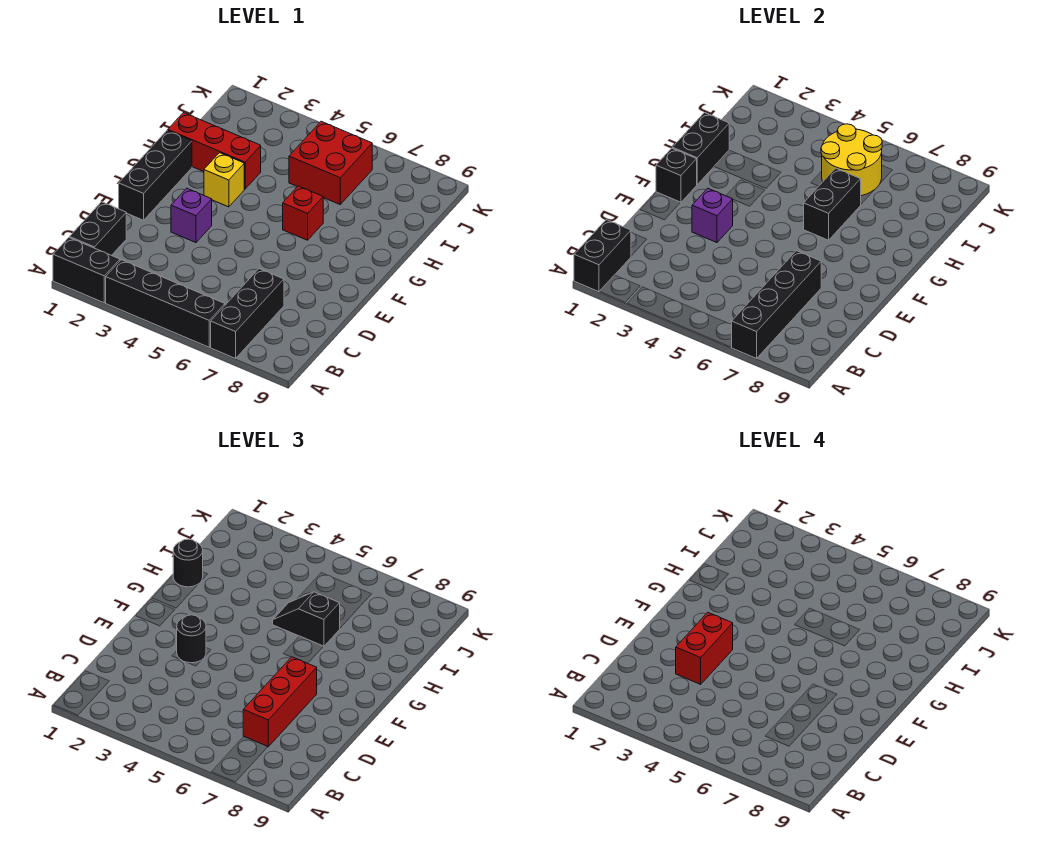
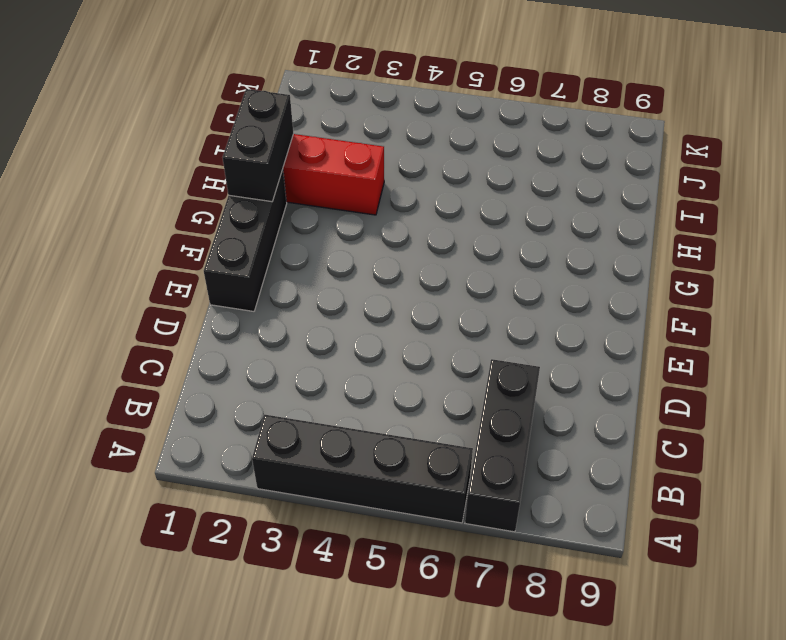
none -> black brick A1:A2 level 1
none -> black brick B1:C1 level 1
none -> purple brick E3 level 1

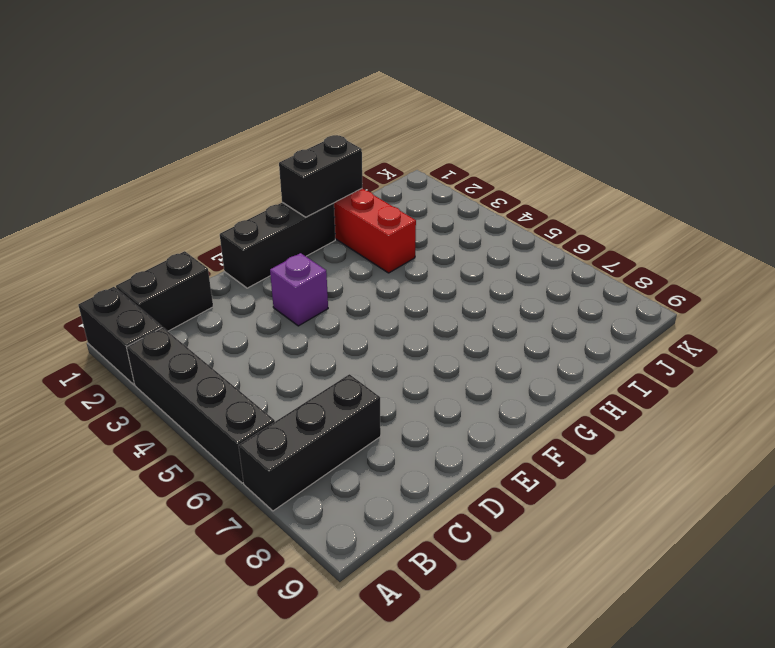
none -> yellow brick G3 level 1
none -> red brick G6 level 1
none -> red brick I5:J6 level 1

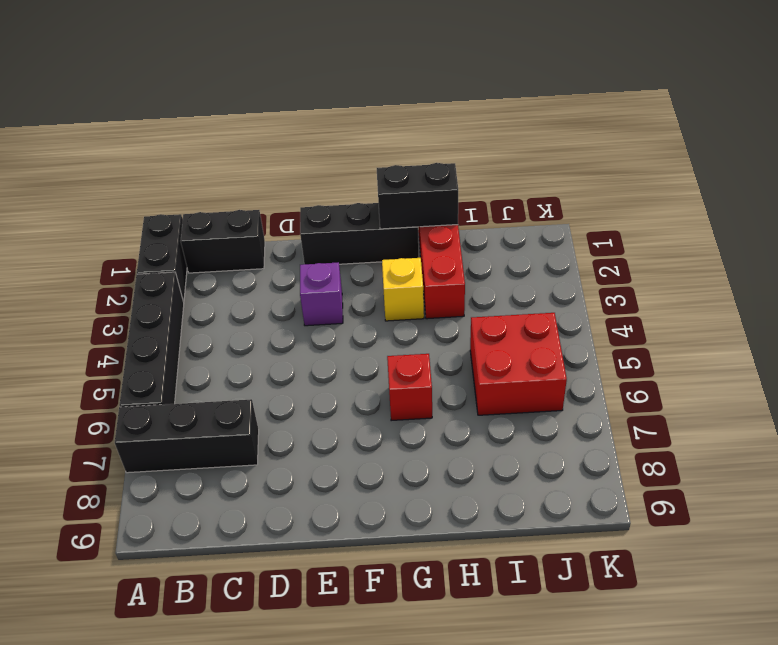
none -> black brick A1:B1 level 2
none -> black brick A7:D7 level 2
none -> purple brick E3 level 2

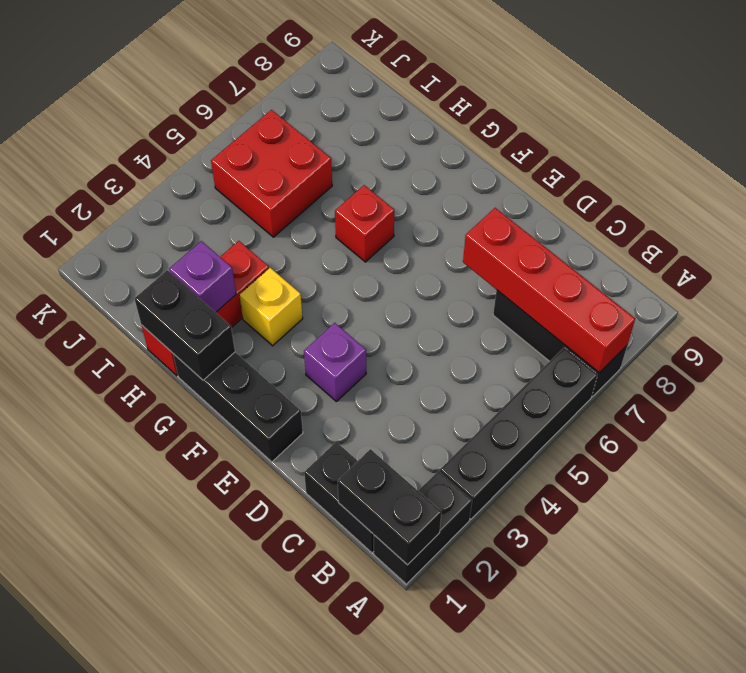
red brick A7:D7 level 2 -> black brick A7:D7 level 2
purple brick H2 level 2 -> purple brick E3 level 2
none -> black brick F1 level 2
none -> black brick G6:H6 level 2
none -> yellow round brick I5:J6 level 2

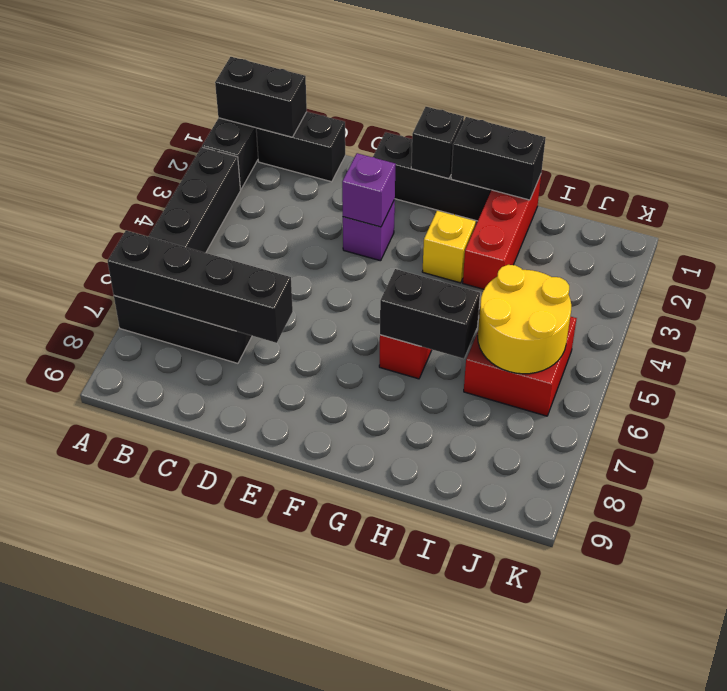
none -> red brick C7:E7 level 3
none -> black round brick E3 level 3
none -> black round brick H1 level 3

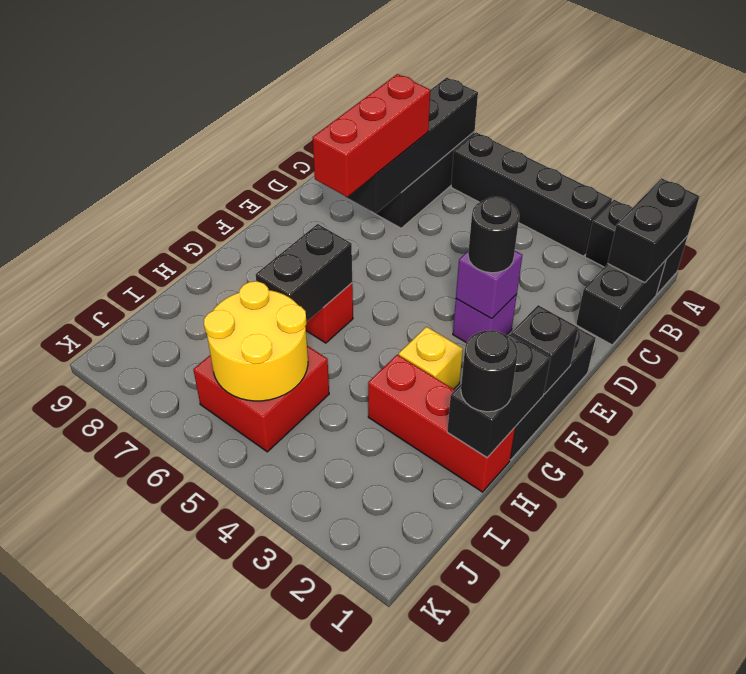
none -> black slope H5:H6 level 3 top 6
none -> red brick D3:E3 level 4

